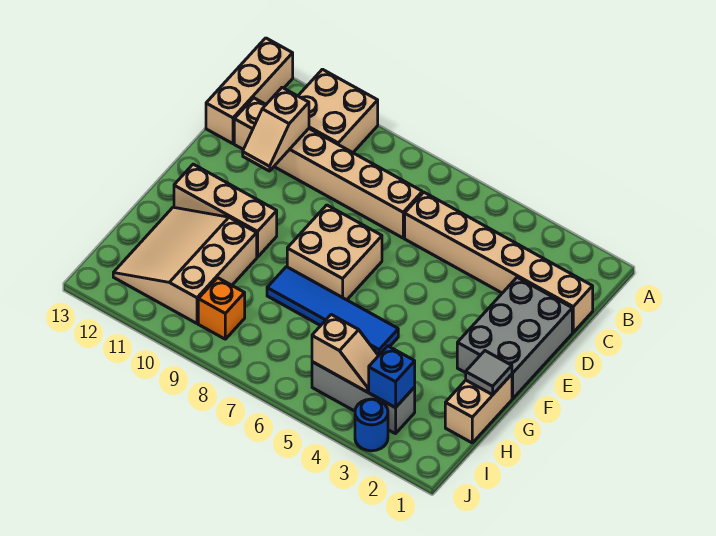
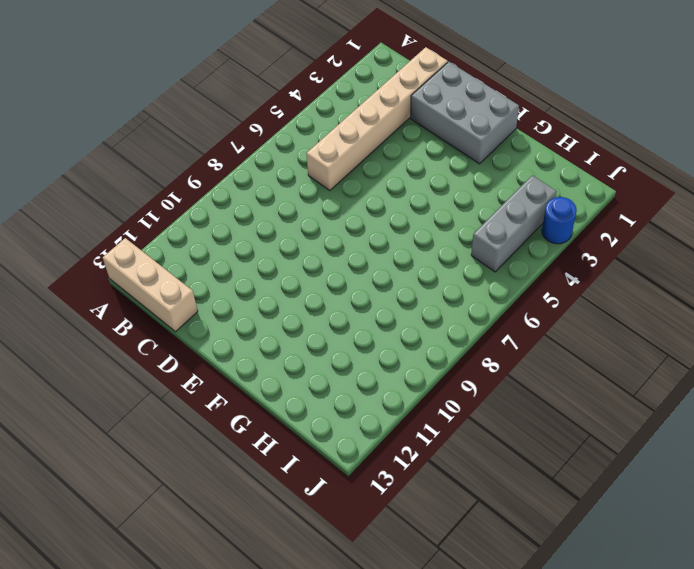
none -> tan brick A10:B11 level 1
none -> tan brick C7:C12 level 1
none -> tan brick E7:F8 level 1

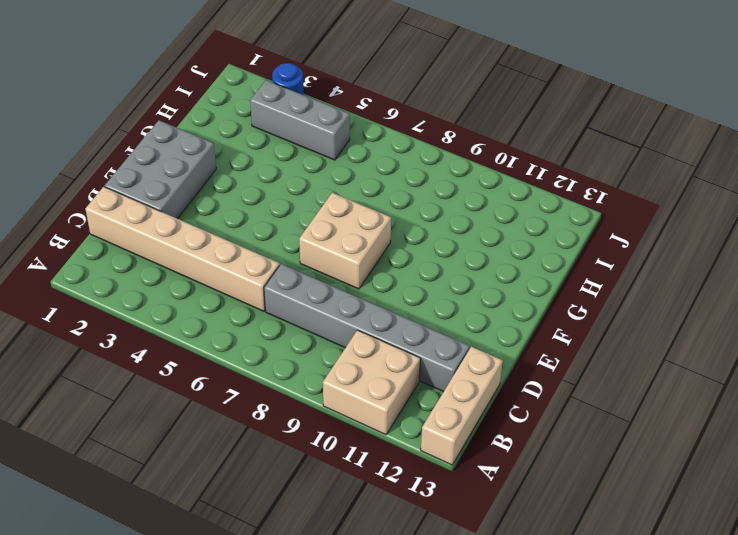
grey brick C7:C12 level 1 -> tan brick C7:C12 level 1
none -> tan brick F10:F12 level 1
none -> tan brick G1:H1 level 1
none -> blue tile G5:G8 level 1

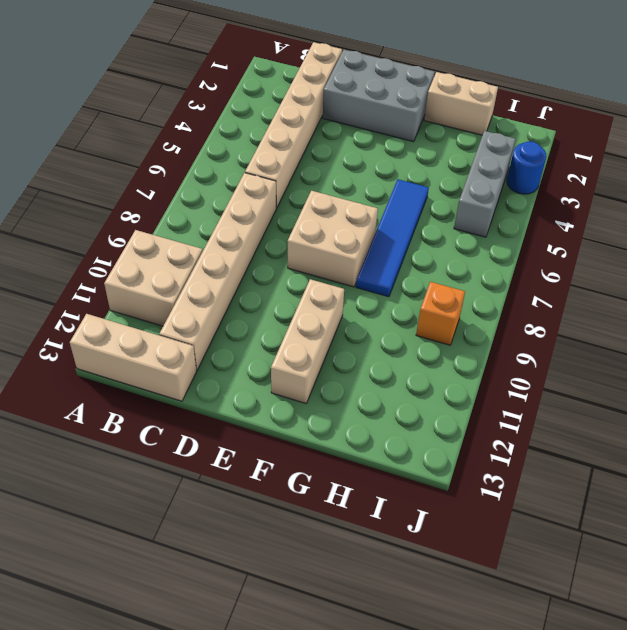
none -> tan slope G10:I12 level 1 top 10
none -> tan slope C11:D11 level 2 top C
none -> grey tile G1 level 2

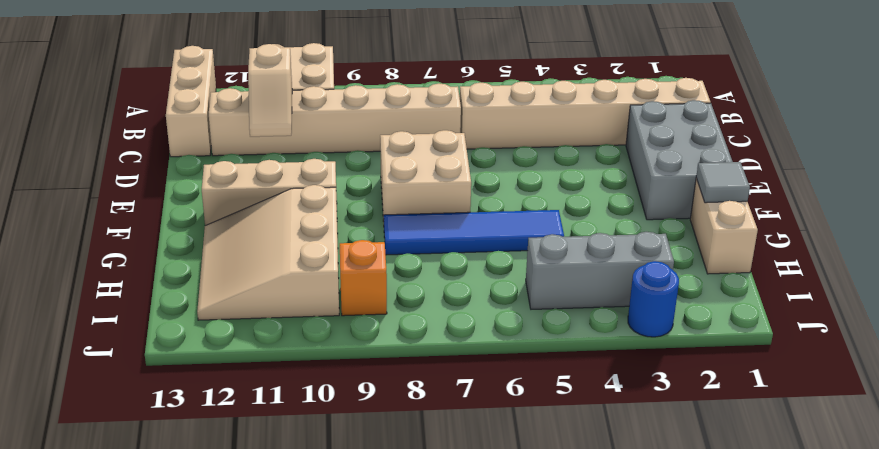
none -> blue brick I3 level 2
none -> tan slope I4:I5 level 2 top 5

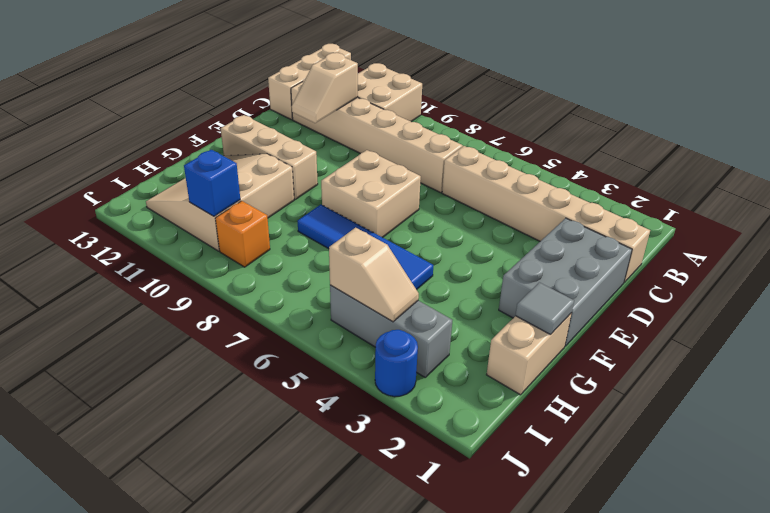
blue brick I10 level 2 -> blue brick I3 level 2

